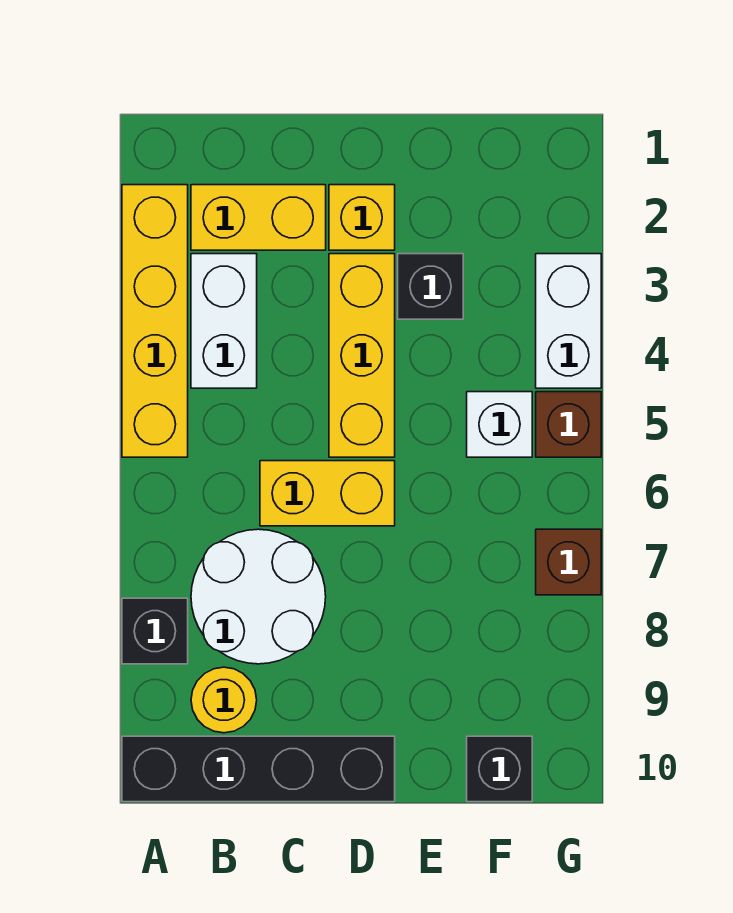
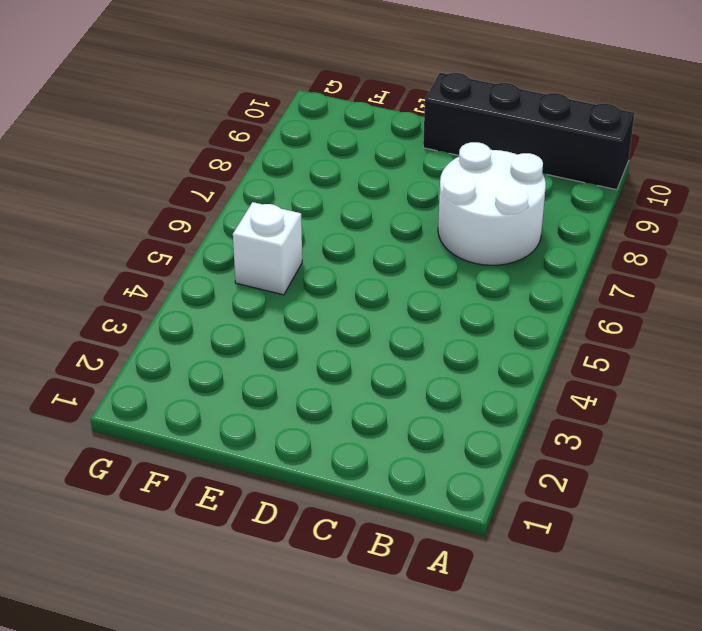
none -> yellow brick A2:A5 level 1
none -> black brick A8 level 1
none -> yellow brick B2:C2 level 1

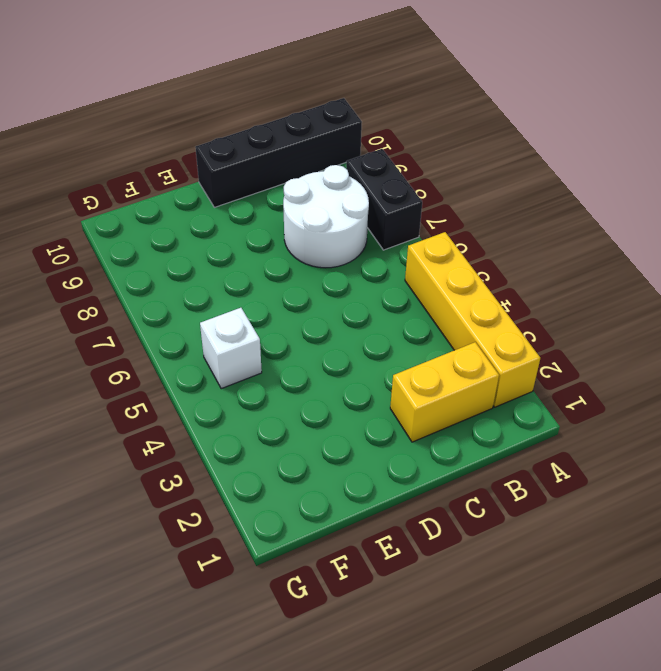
black brick A7:A8 level 1 -> black brick A8 level 1
none -> white brick B3:B4 level 1
none -> yellow round brick B9 level 1
none -> yellow brick C6:D6 level 1

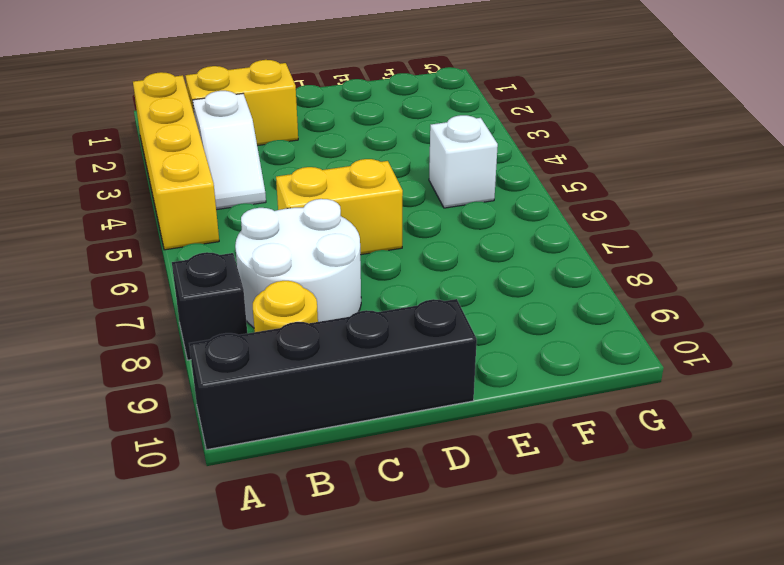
white slope B3:B4 level 1 top 3 -> white brick B3:B4 level 1
none -> yellow brick D2 level 1
none -> yellow brick D3:D5 level 1
none -> black brick E3 level 1

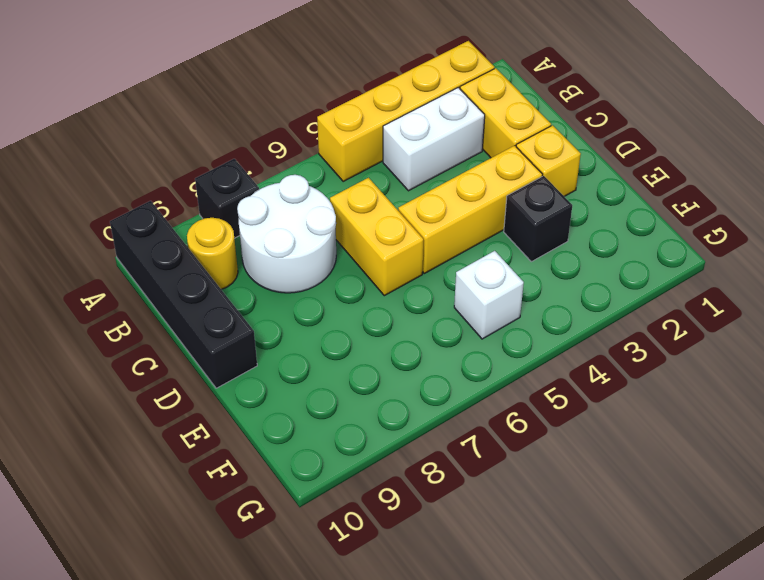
none -> black brick F10 level 1
none -> white brick G3:G4 level 1
none -> brown brick G5 level 1

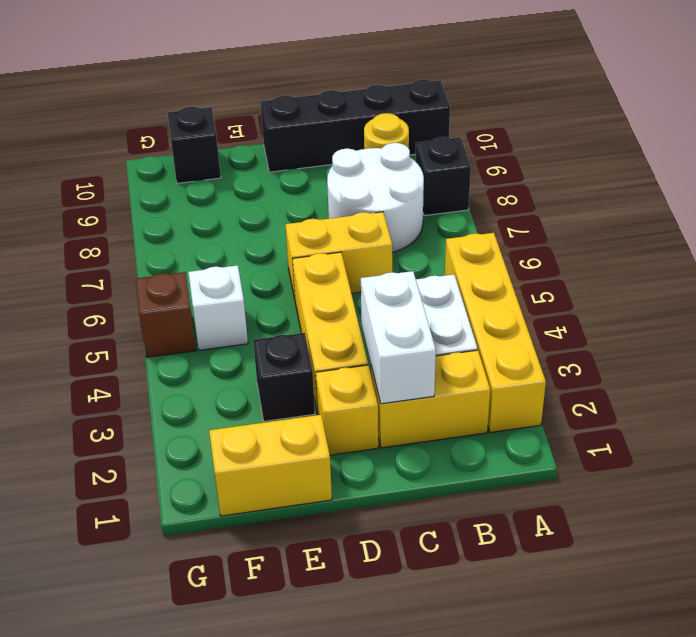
white brick C2:C3 level 2 -> white brick G3:G4 level 1
yellow brick E1:F1 level 1 -> none
none -> brown brick G7 level 1

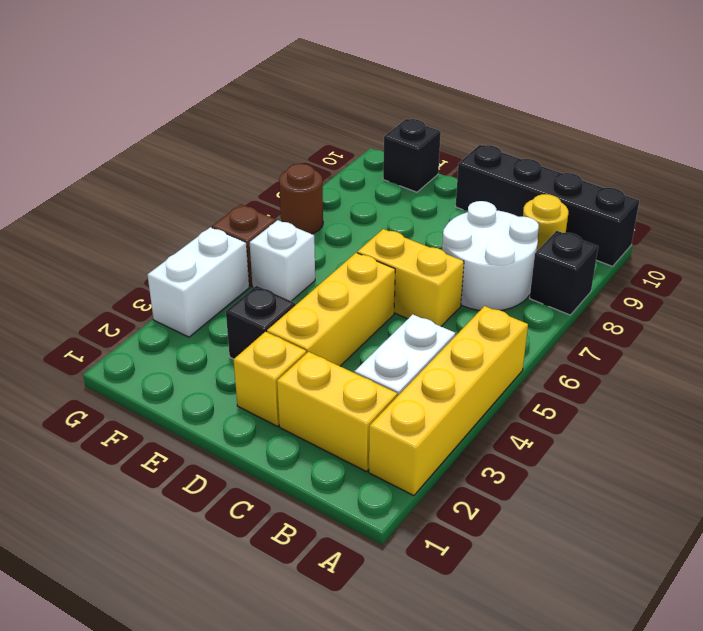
brown round brick G7 level 1 -> brown brick G7 level 1

